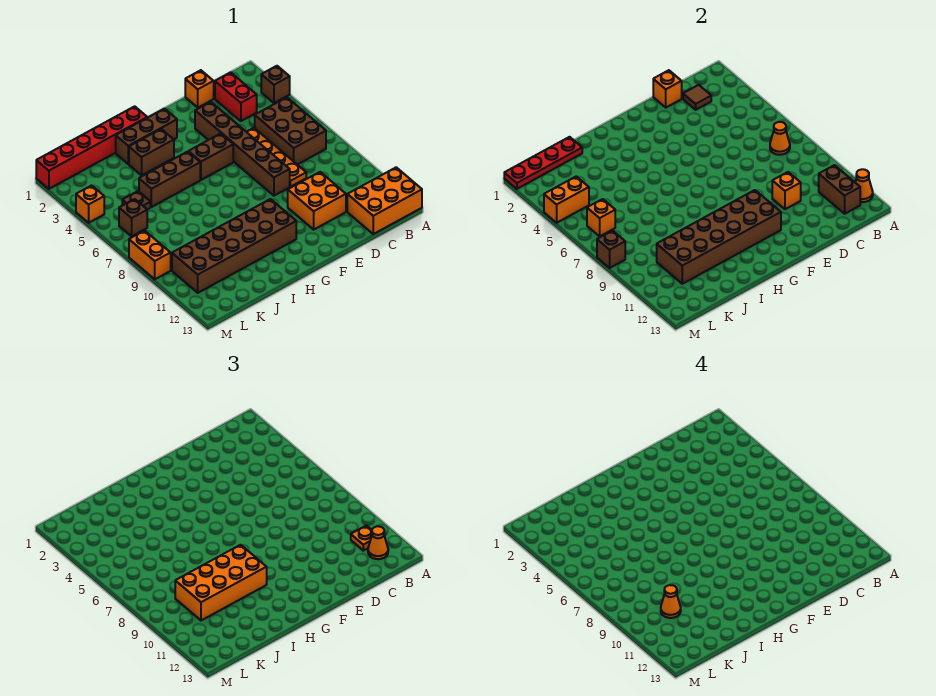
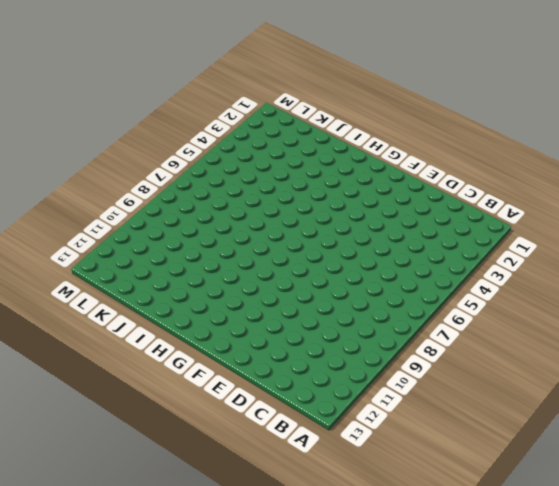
none -> brown brick A3 level 1
none -> orange brick A12:C13 level 1
none -> brown brick B5:C7 level 1
none -> red brick C2:C3 level 1

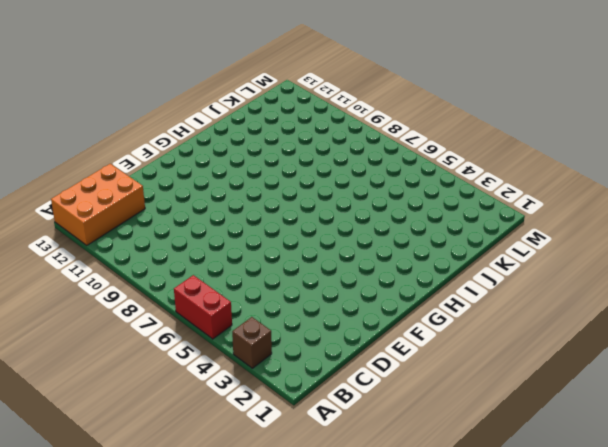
red brick A5:A6 level 1 -> red brick C2:C3 level 1
none -> brown brick B5:C7 level 1
none -> orange brick D1 level 1
none -> orange plate D5:D8 level 1
none -> orange brick D10:E11 level 1

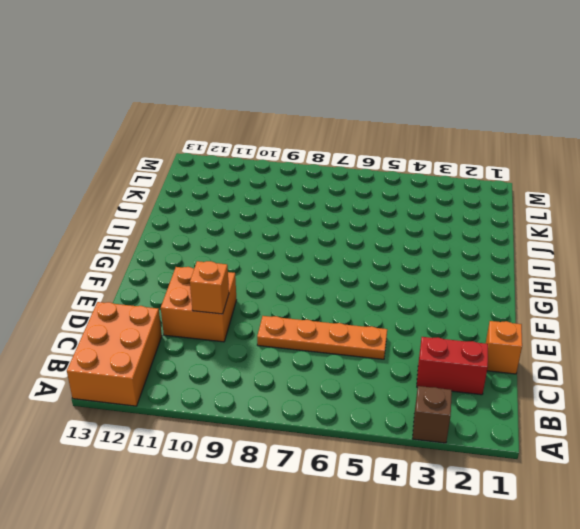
none -> brown brick B5:C7 level 1
none -> brown brick E3:E8 level 1
none -> brown brick F5:G5 level 1
none -> brown brick G2:I2 level 1

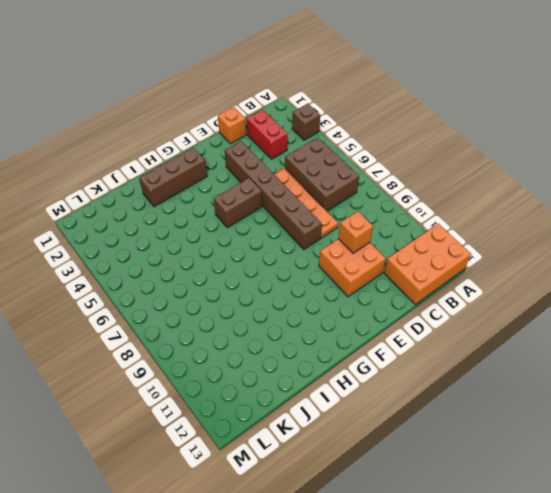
none -> brown brick G10:L11 level 1
none -> red brick H1:M1 level 1
none -> brown brick H3:I3 level 1
none -> brown brick H5:J5 level 1

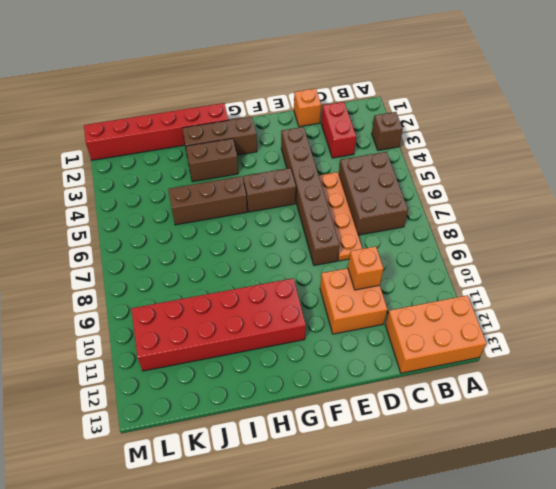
red brick G10:L11 level 1 -> brown brick G10:L11 level 1
none -> brown plate K5 level 1
none -> brown brick L6 level 1
none -> orange brick M4 level 1
none -> orange brick M8:M9 level 1

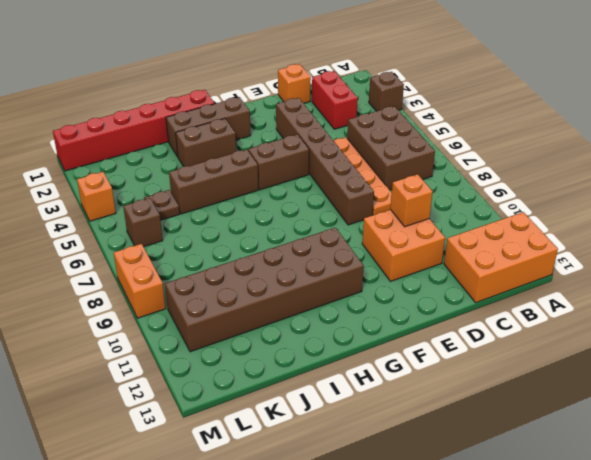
none -> orange cone A12 level 2
none -> orange cone B7 level 2
none -> brown brick B11:B12 level 2
none -> brown tile C2 level 2

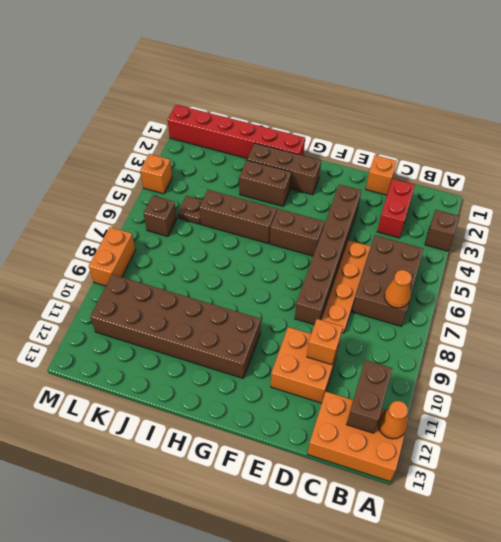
none -> brown tile C2 level 2
none -> orange brick D1 level 2
none -> brown brick F10:K11 level 2
none -> red plate J1:M1 level 2

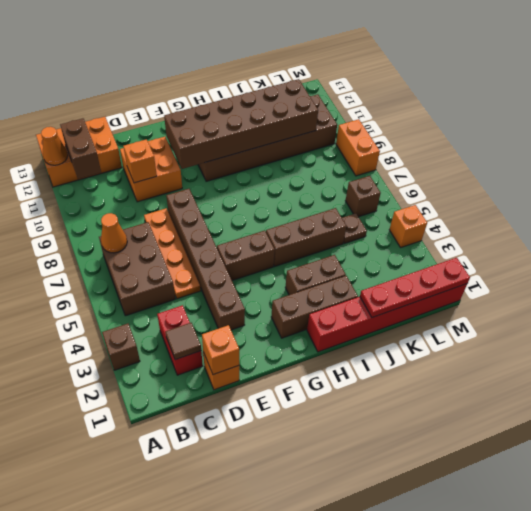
none -> orange brick L4:M4 level 2
none -> orange brick L6 level 2
none -> brown brick M8 level 2
none -> orange plate B11 level 3

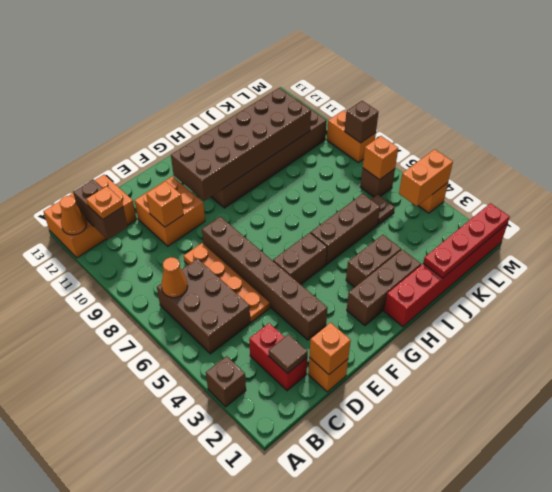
none -> orange cone B12 level 3
none -> orange brick H9:K10 level 3
none -> orange cone K10 level 4

